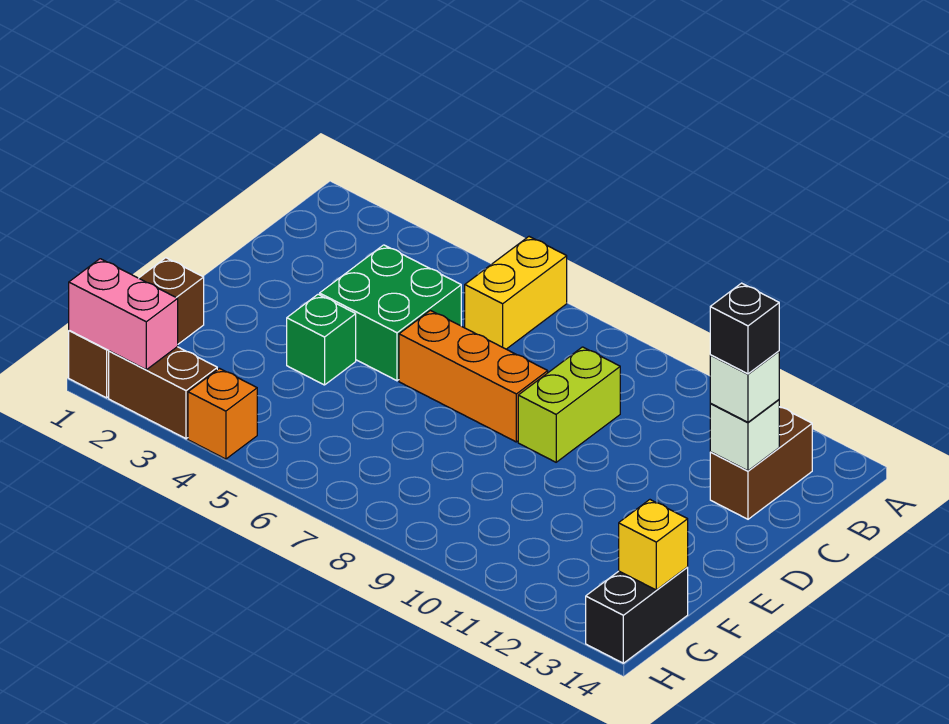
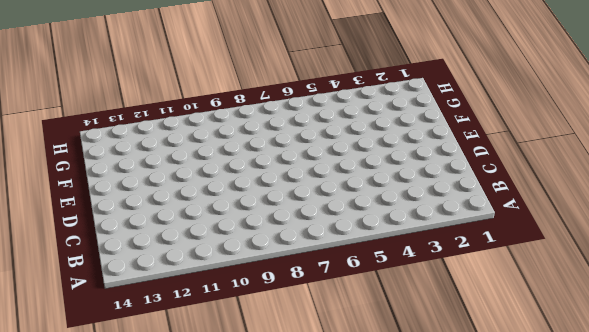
none -> yellow brick A6:B6 level 1
none -> brown brick B13:C13 level 1
none -> green brick C4:D5 level 1

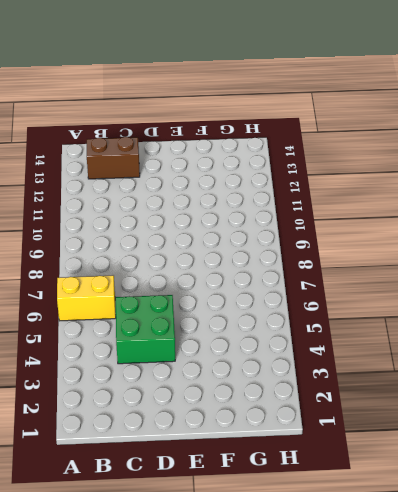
none -> lime brick C9:D9 level 1
none -> orange brick D6:D8 level 1
none -> green brick E4 level 1

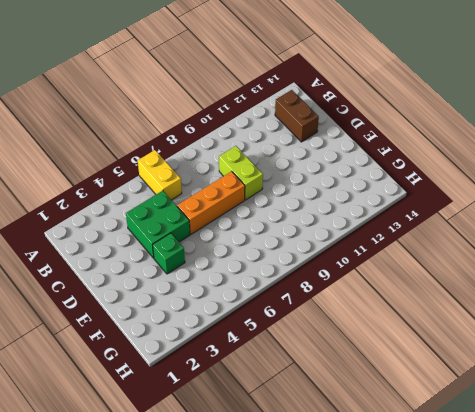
none -> brown brick F1:H1 level 1
none -> black brick G14:H14 level 1
none -> brown brick H2:H3 level 1

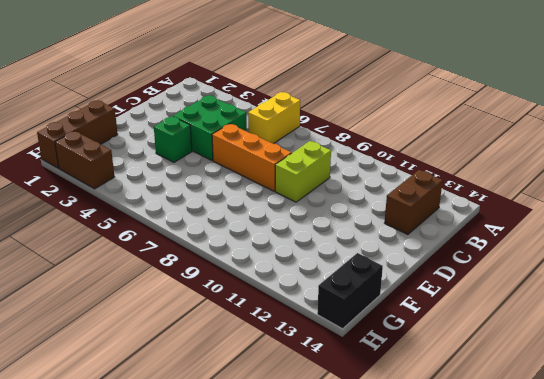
none -> orange brick H4 level 1
none -> white brick C13 level 2
none -> yellow brick G14 level 2

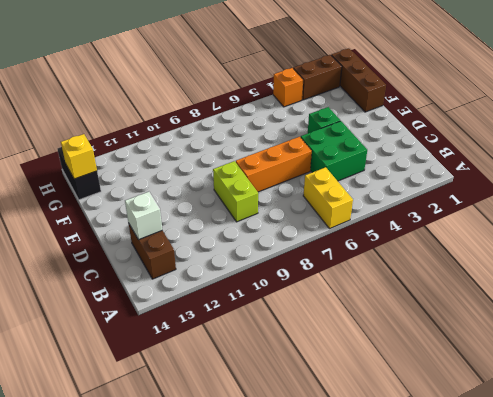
none -> pink brick H1:H2 level 2
none -> white brick C13 level 3
none -> black brick C13 level 4

